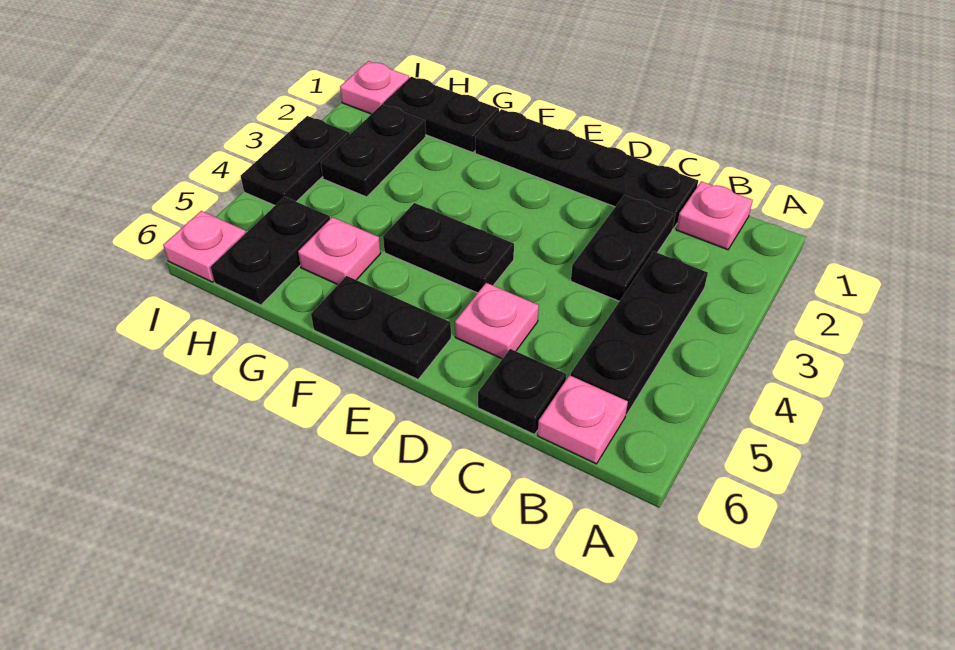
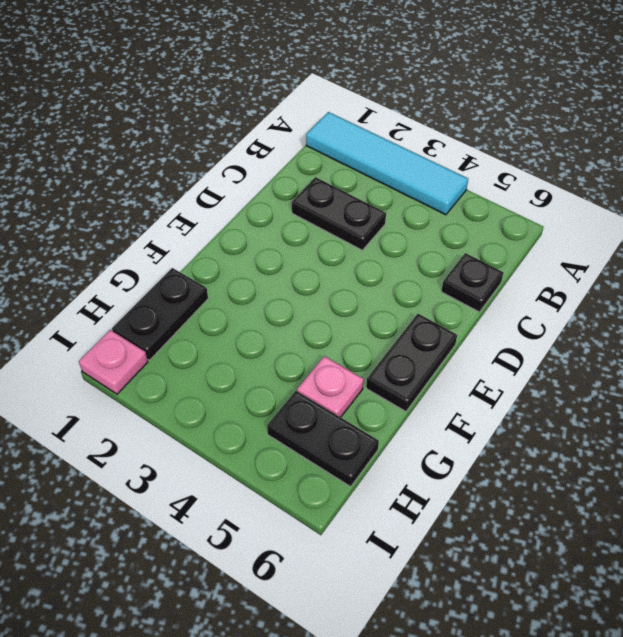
cyan tile A1:A4 level 1 -> none
none -> pink plate B1 level 1
none -> black plate B3:B5 level 1
none -> pink plate B6 level 1

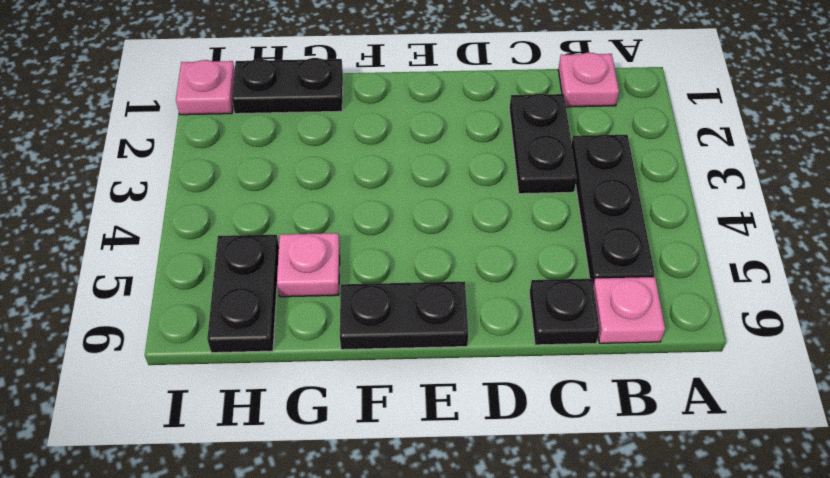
none -> black plate C1:F1 level 1
none -> pink plate D5 level 1
none -> black plate E4:F4 level 1

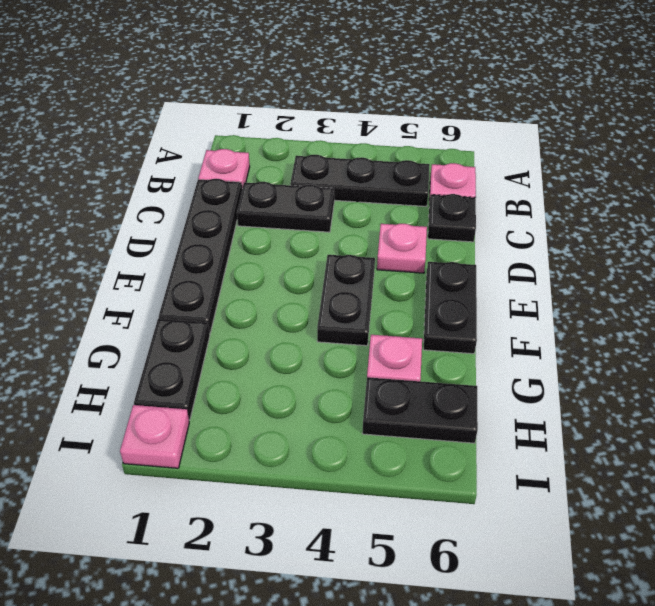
none -> black plate H2:H3 level 1
none -> black plate I3:I4 level 1
none -> pink plate I6 level 1

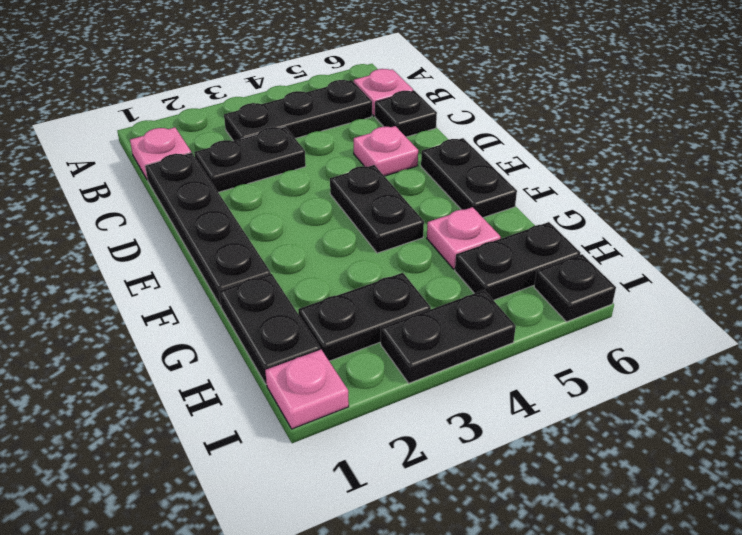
black plate I6 level 1 -> pink plate I6 level 1

